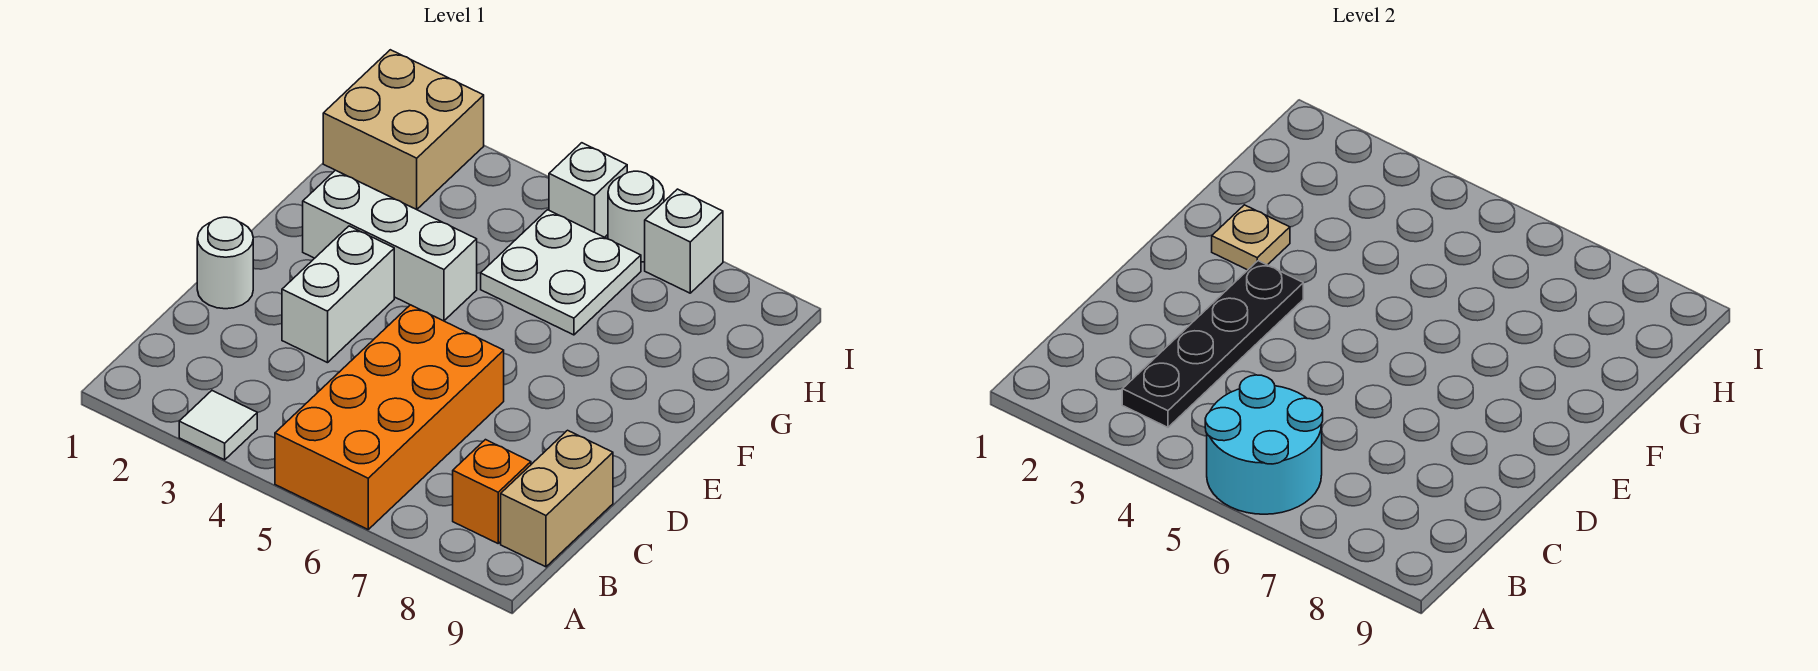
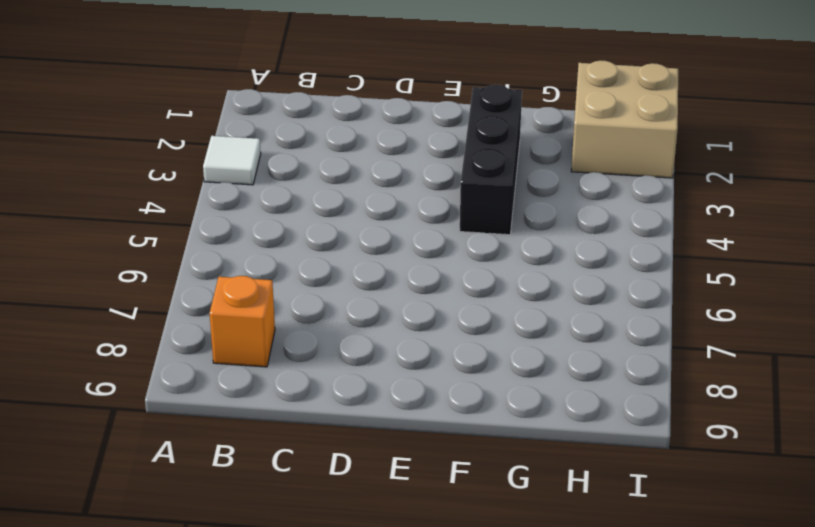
black brick F2:F4 level 1 -> white brick F2:F4 level 1
none -> orange brick A5:D6 level 1
none -> tan brick B9:C9 level 1
none -> white round brick D1 level 1

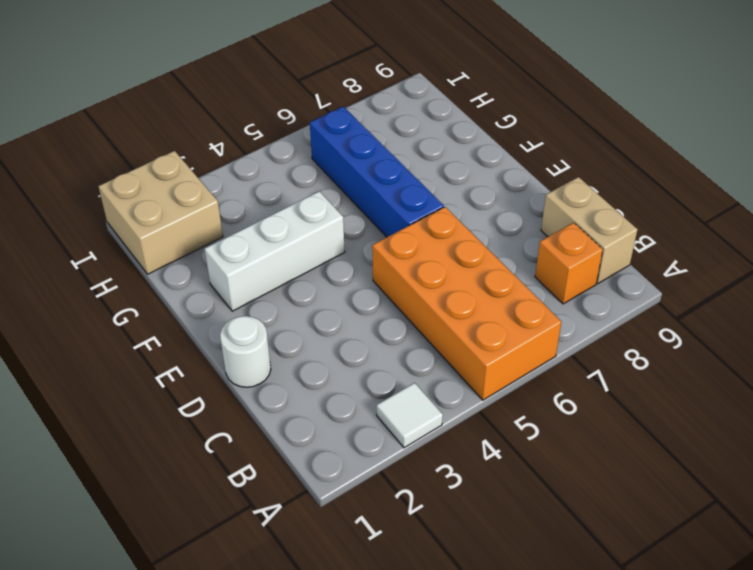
blue brick E6:H6 level 1 -> white plate G5:H6 level 1
none -> white brick D3:E3 level 1
none -> white brick I5 level 1
none -> white round brick I6 level 1

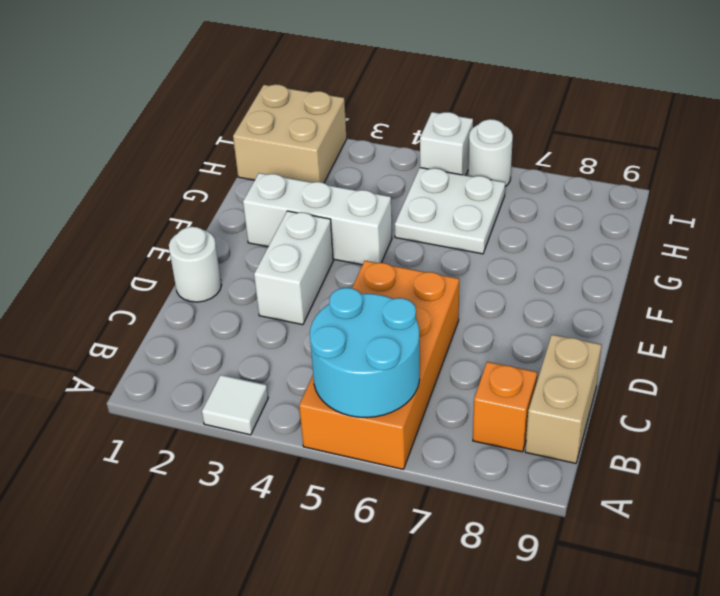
none -> white brick I7 level 1
none -> black plate B3:E3 level 2
none -> tan plate F2 level 2

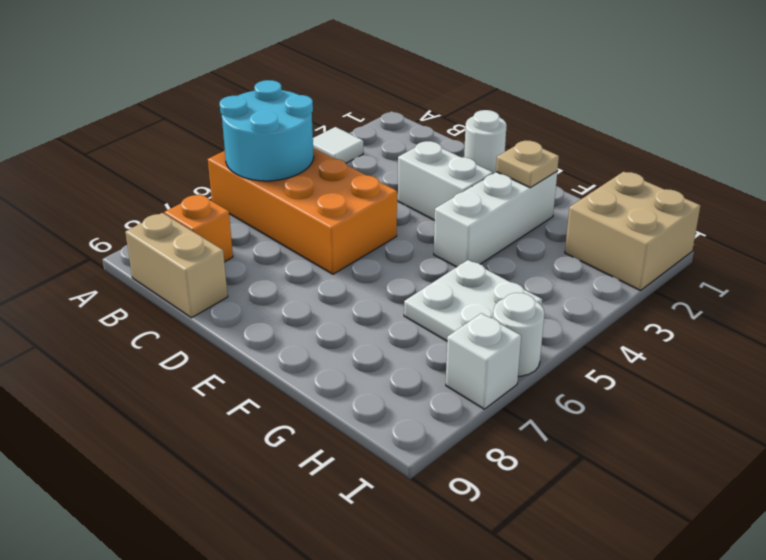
none -> white brick I5 level 1
none -> black plate B3:E3 level 2

